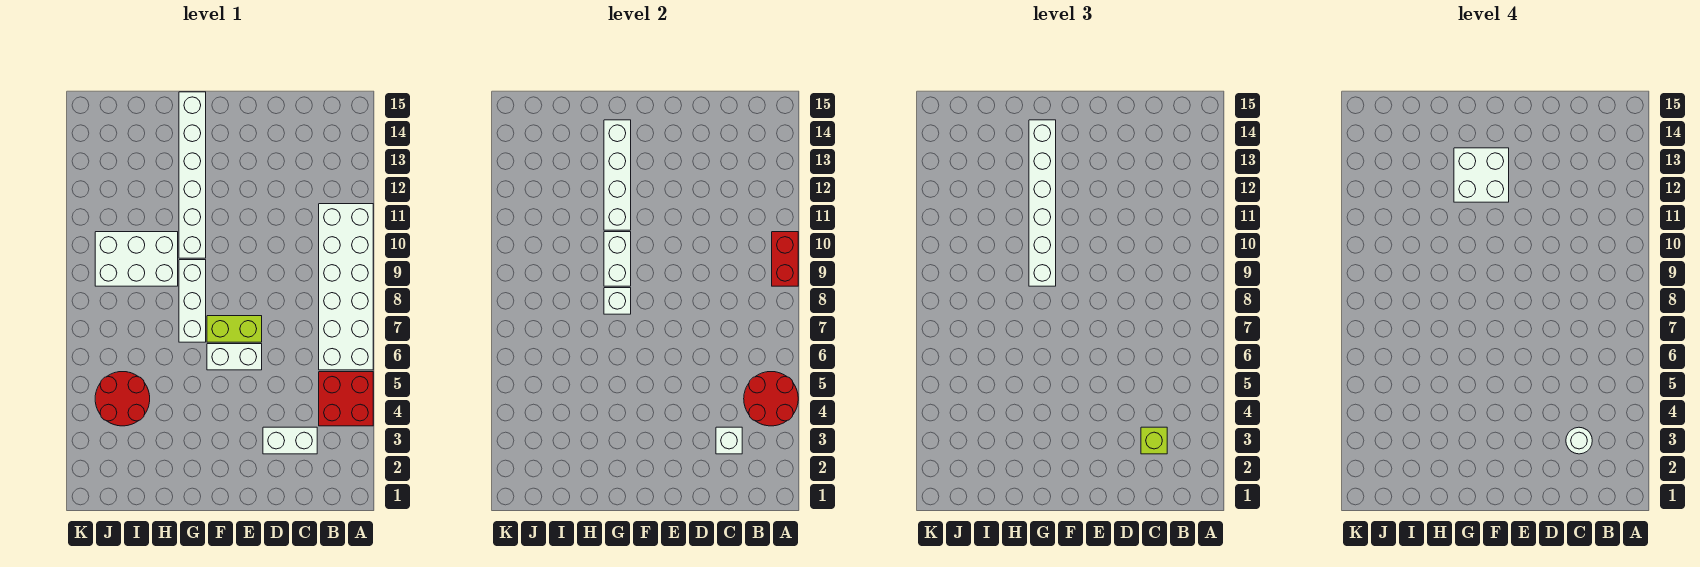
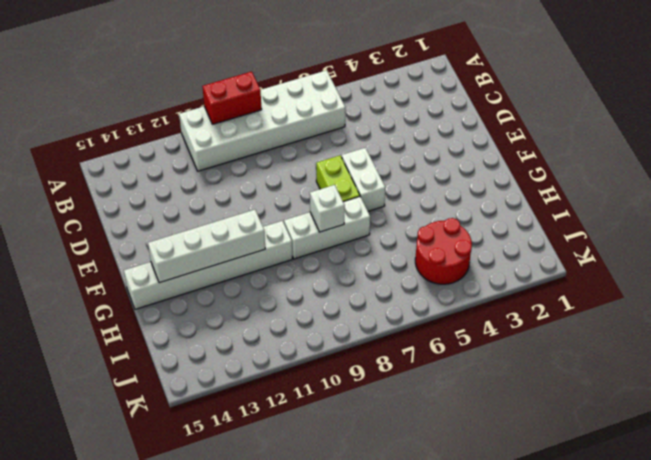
none -> red brick A4:B5 level 1
none -> white brick C3:D3 level 1
none -> white brick H9:J10 level 1

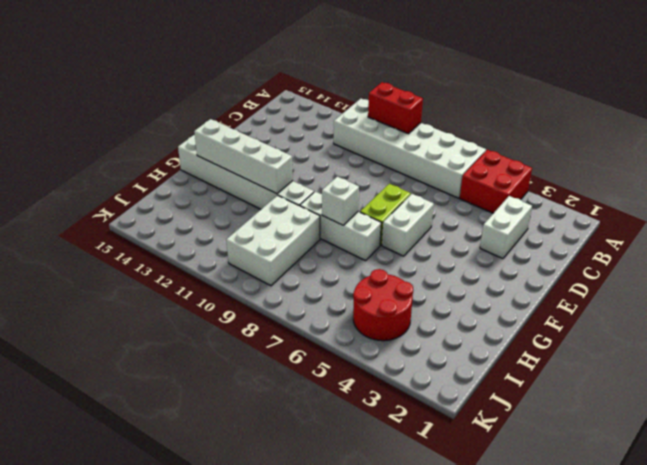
none -> red round brick A4:B5 level 2
none -> white brick C3 level 2
none -> white brick G9:G10 level 2

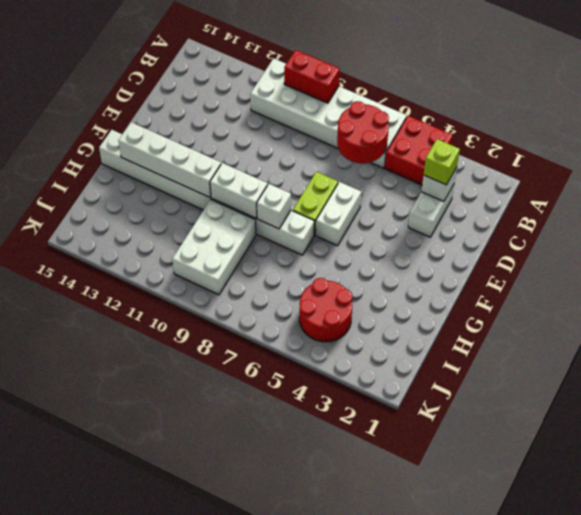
red round brick B6:C7 level 2 -> red round brick A4:B5 level 2
none -> white brick G9:G14 level 3
none -> white round brick C3 level 4
none -> white brick F12:G13 level 4

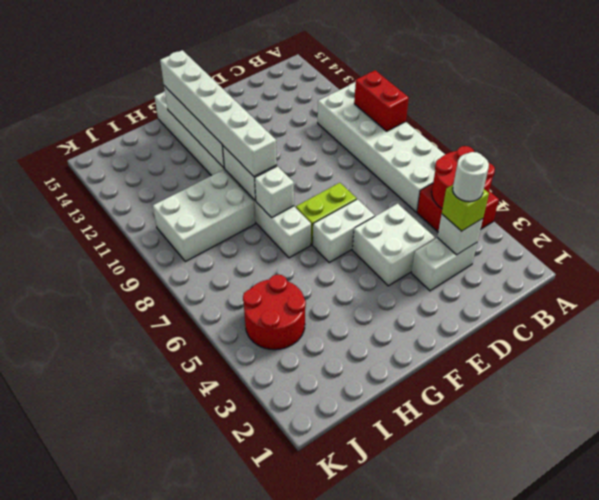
white brick D4:E5 level 1 -> white brick F12:G13 level 4

